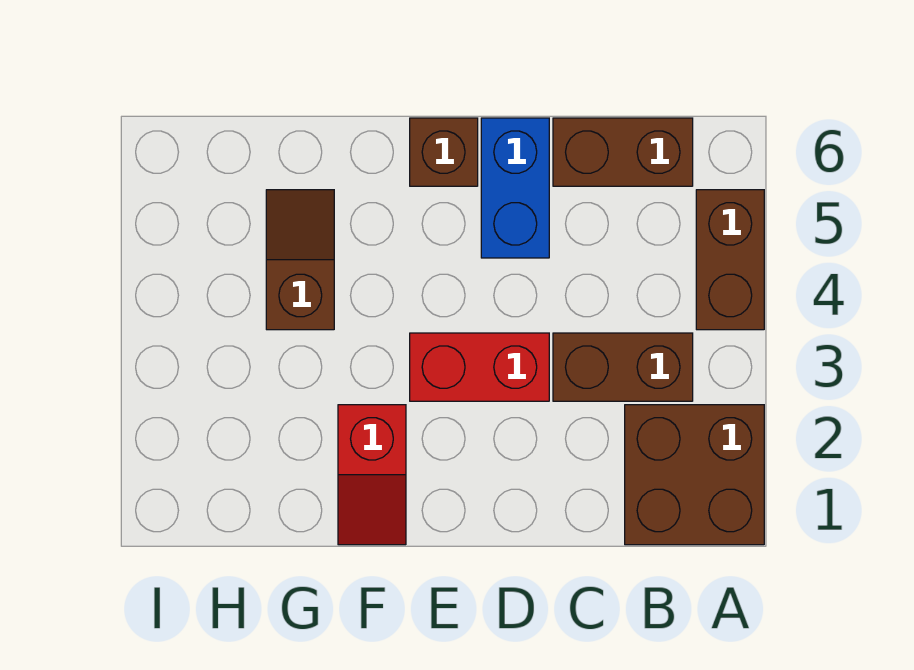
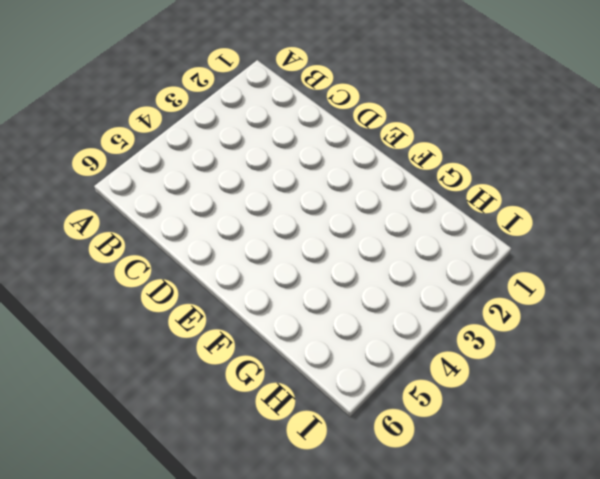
none -> brown brick A1:B2 level 1
none -> brown brick A4:A5 level 1

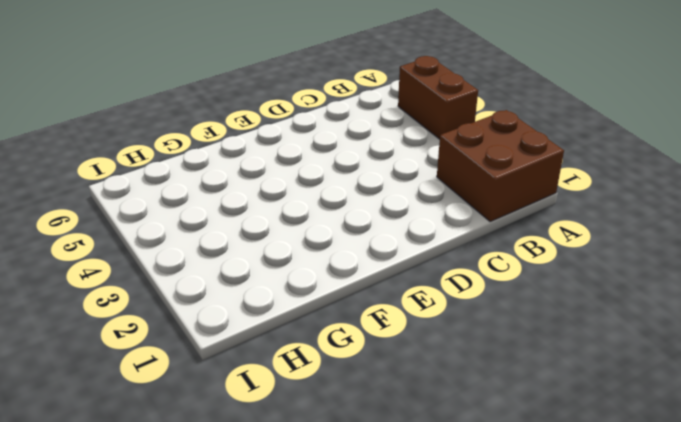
none -> brown brick B3:C3 level 1
none -> brown brick B6:C6 level 1

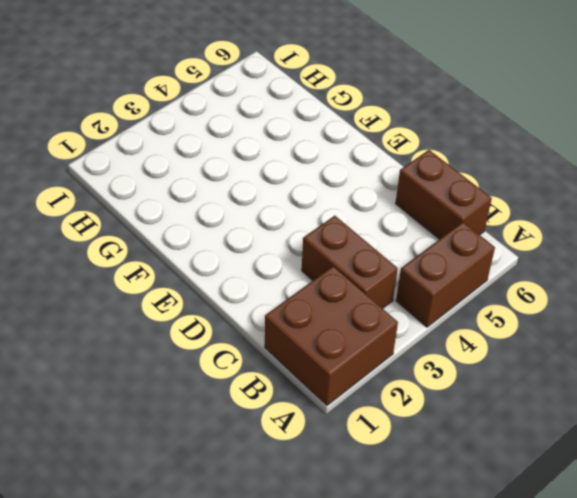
none -> red brick D3:E3 level 1
none -> blue brick D5:D6 level 1

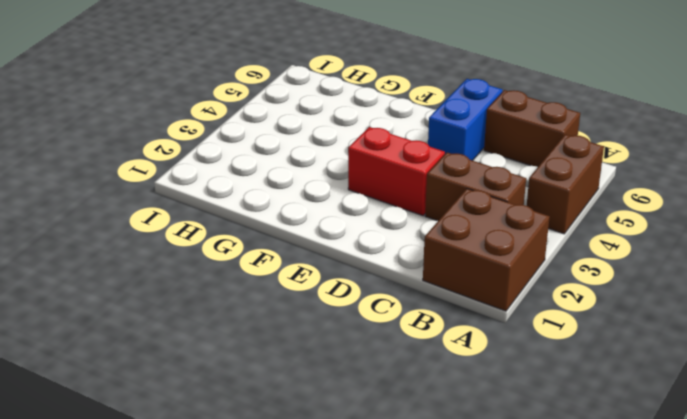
none -> brown brick E6 level 1
none -> red slope F1:F2 level 1 top 2

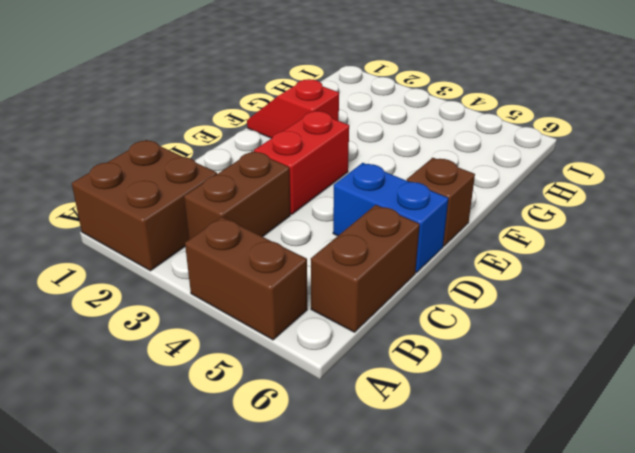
none -> brown slope G4:G5 level 1 top 4

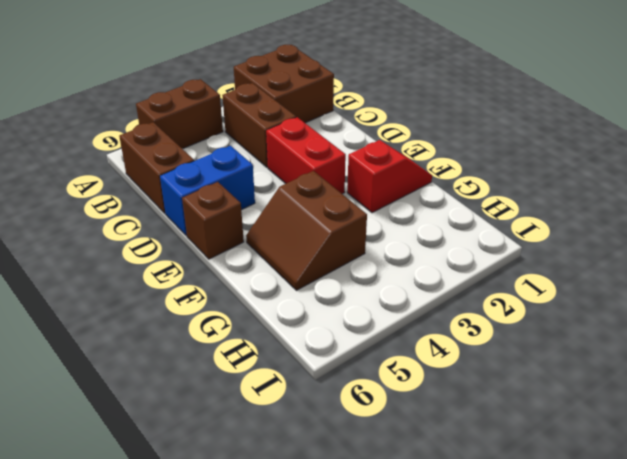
brown slope F4:G5 level 1 top 4 -> brown slope G4:G5 level 1 top 4

